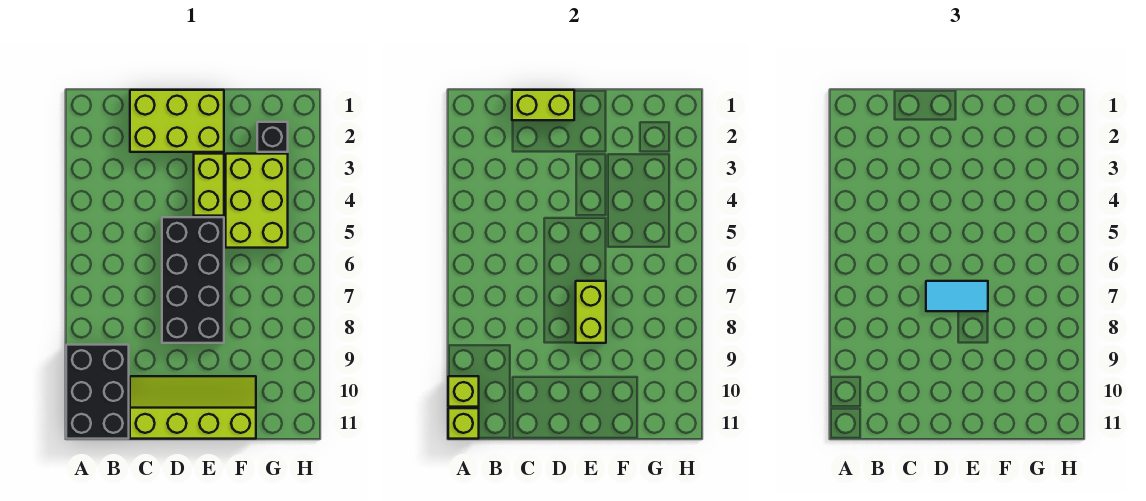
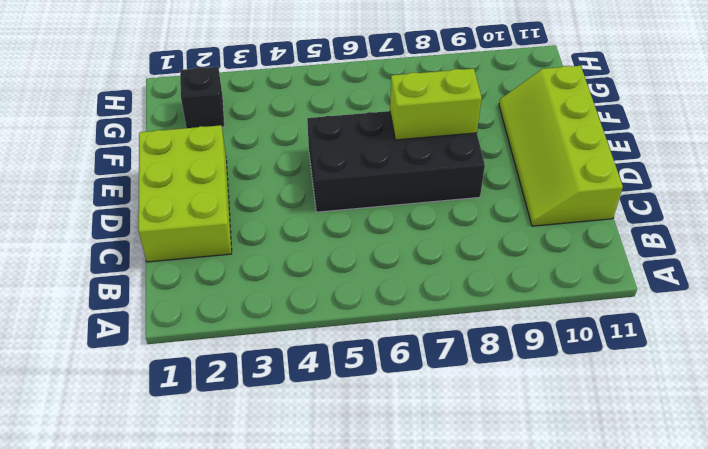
none -> black brick A9:B11 level 1
none -> lime brick E3:E4 level 1
none -> lime brick F3:G5 level 1

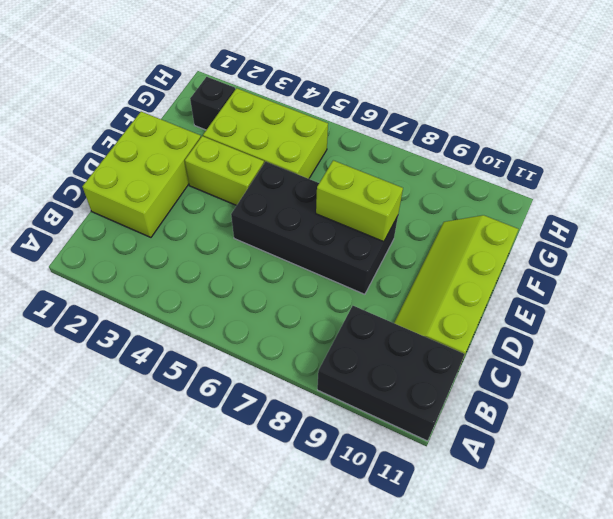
none -> lime brick A10 level 2
none -> lime brick A11 level 2
none -> lime brick C1:D1 level 2

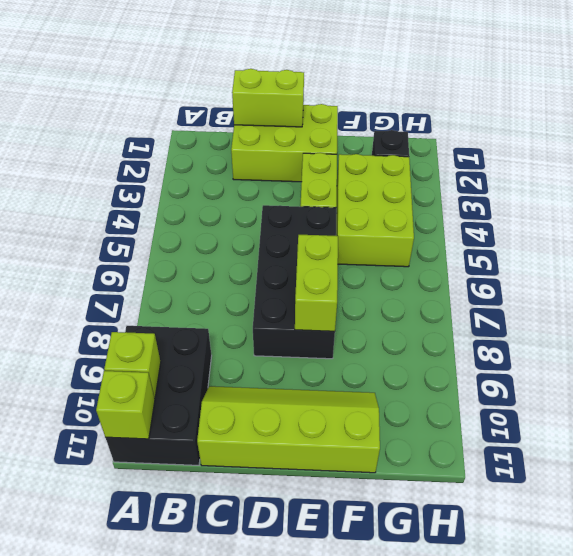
none -> cyan tile D7:E7 level 3

